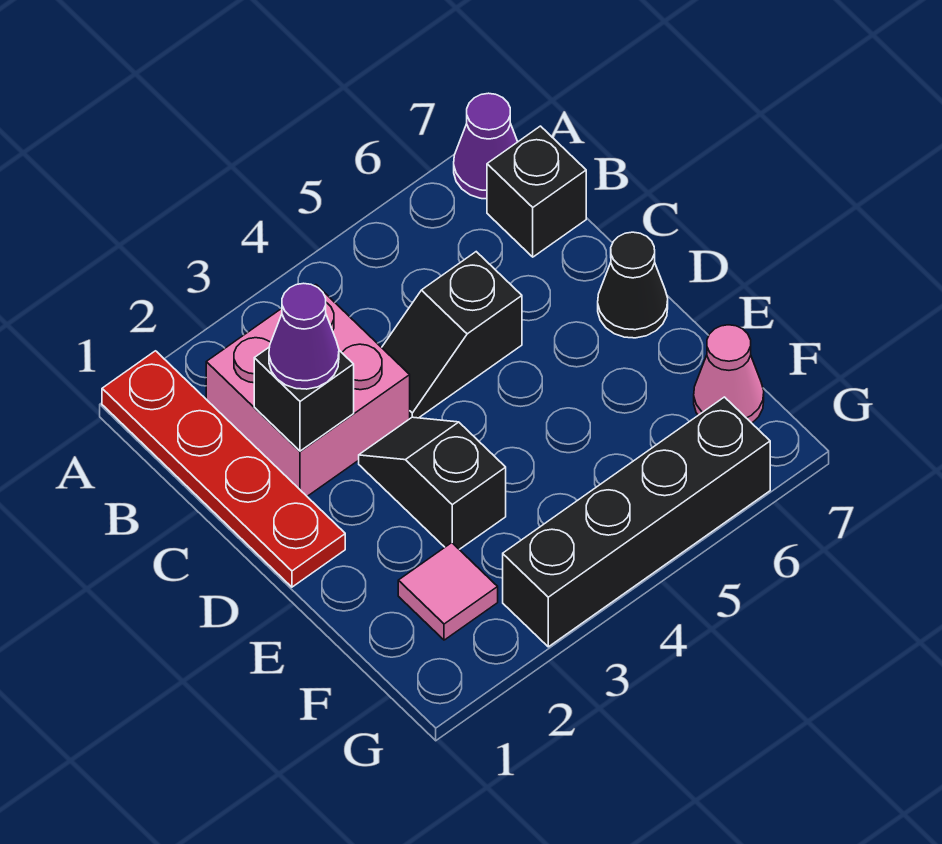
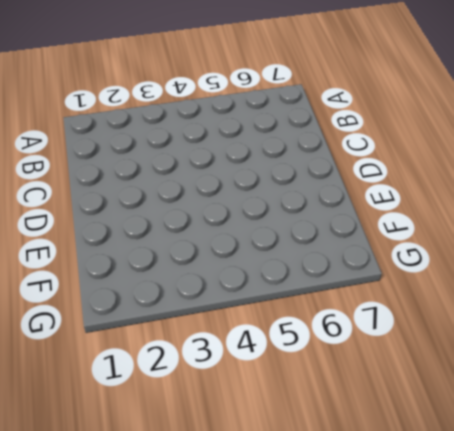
none -> red plate A1:D1 level 1
none -> purple cone A7 level 1
none -> pink brick B2:C3 level 1

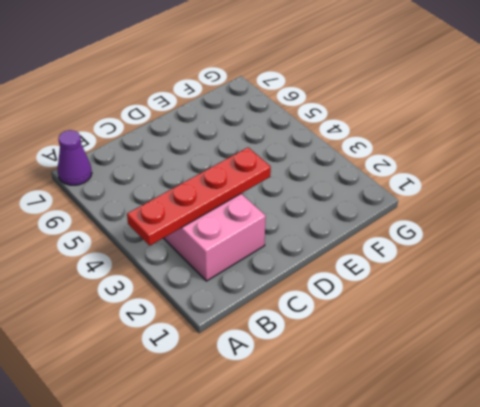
red plate A3:D3 level 2 -> red plate A1:D1 level 1
none -> black brick B7 level 1
none -> black slope C4:C5 level 1 top 5
none -> black slope D3:E3 level 1 top E

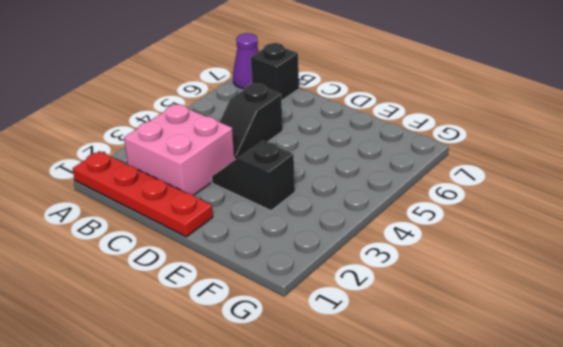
none -> black cone D7 level 1
none -> pink tile F2 level 1
none -> pink cone F7 level 1

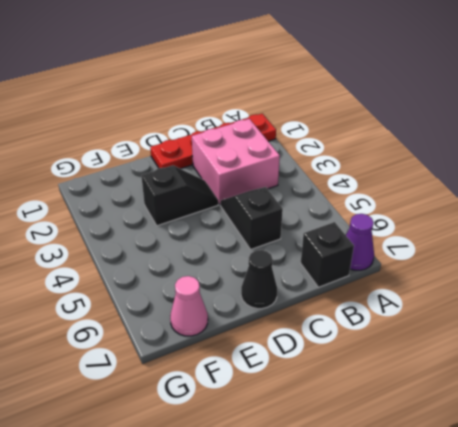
none -> pink tile F2 level 1
none -> black brick G3:G6 level 1
none -> black brick C2 level 2

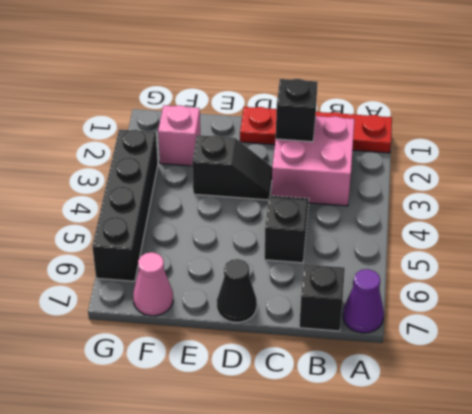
pink brick F2 level 1 -> pink tile F2 level 1
none -> purple cone C2 level 3

